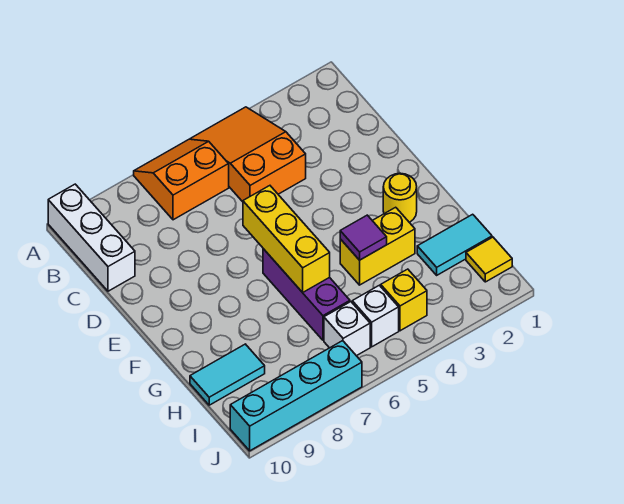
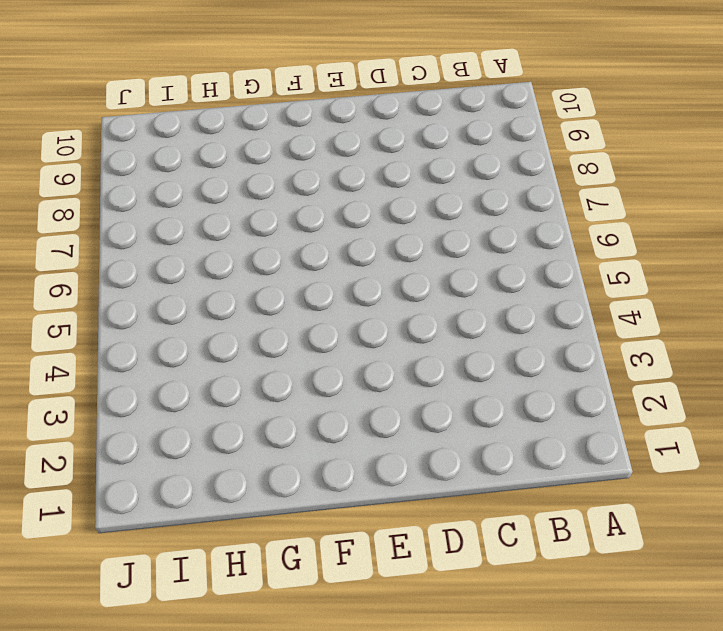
none -> orange slope A4:C5 level 1 top C
none -> orange slope A6:B7 level 1 top B
none -> white brick A10:C10 level 1

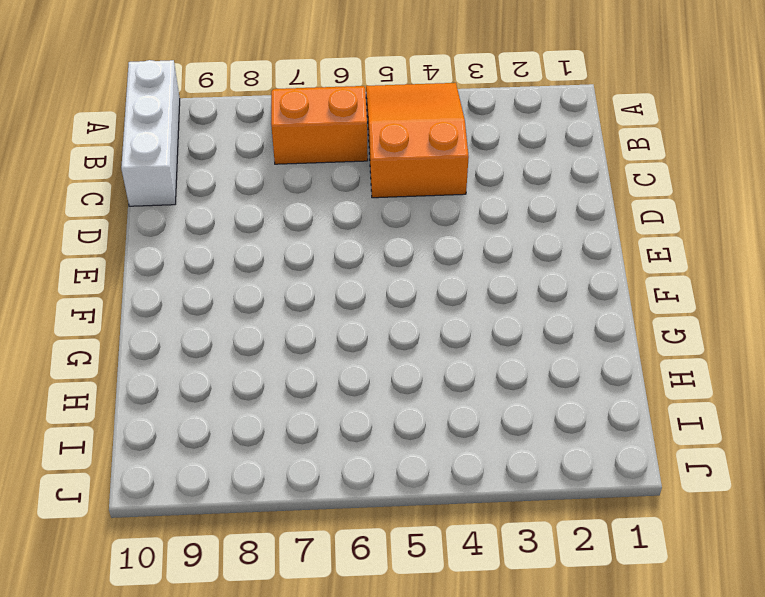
none -> yellow round brick F2 level 1
none -> purple brick F6:H6 level 1
none -> yellow brick G3:G4 level 1

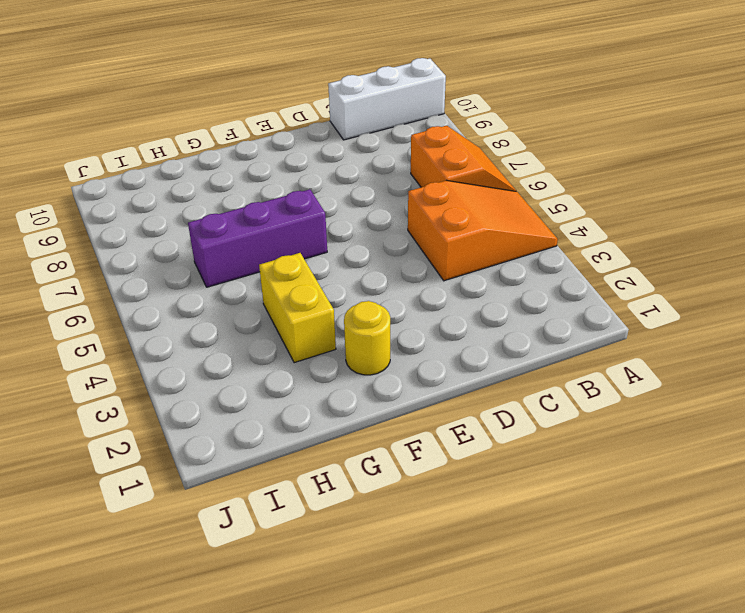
none -> cyan tile H1:H2 level 1
none -> cyan tile H9:H10 level 1
none -> yellow tile I1 level 1

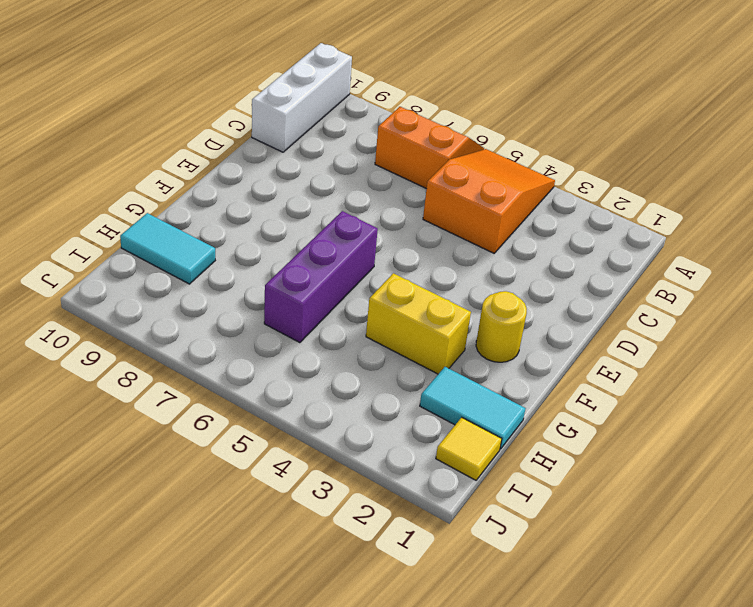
none -> yellow brick I4 level 1
none -> white brick I5 level 1
none -> white brick I6 level 1

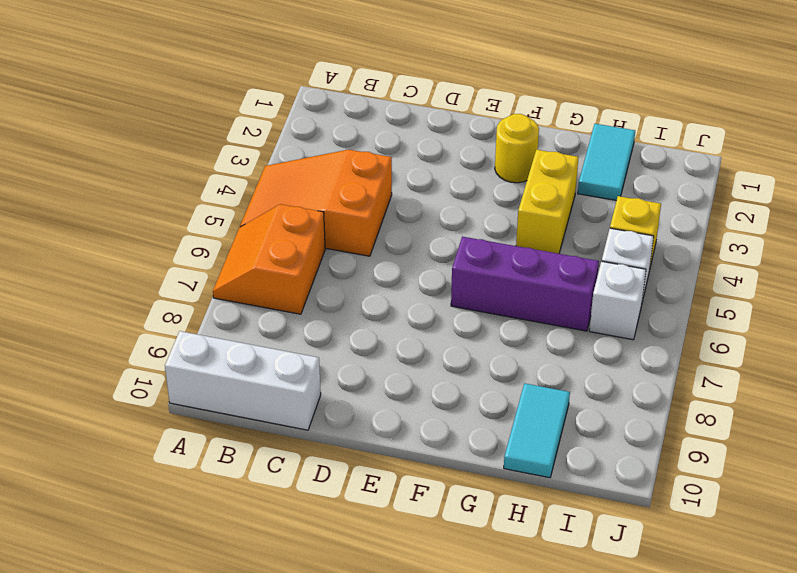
none -> yellow tile I1 level 1
none -> cyan brick J7:J10 level 1
none -> yellow brick E6:G6 level 2

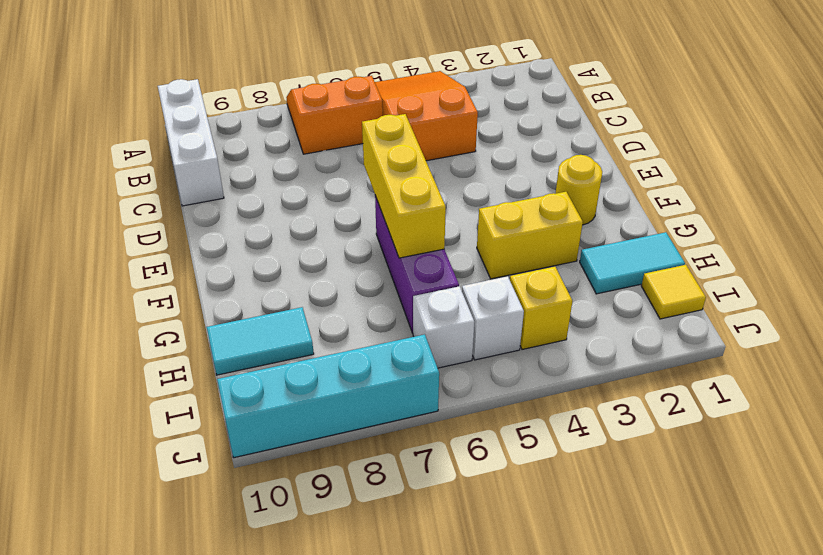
none -> purple tile G4 level 2

